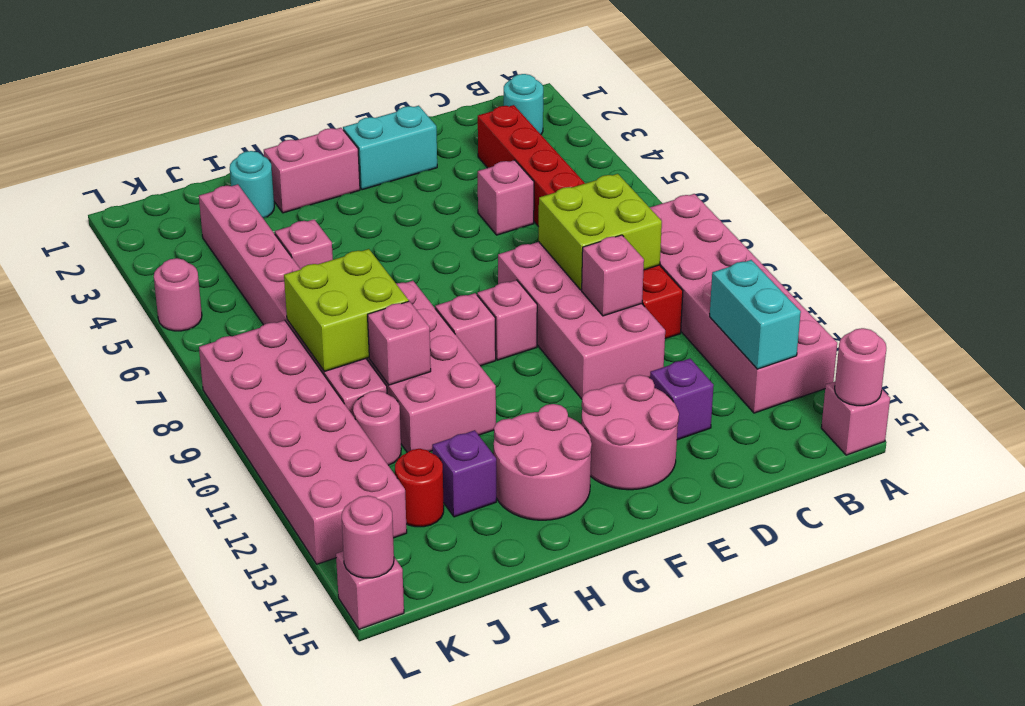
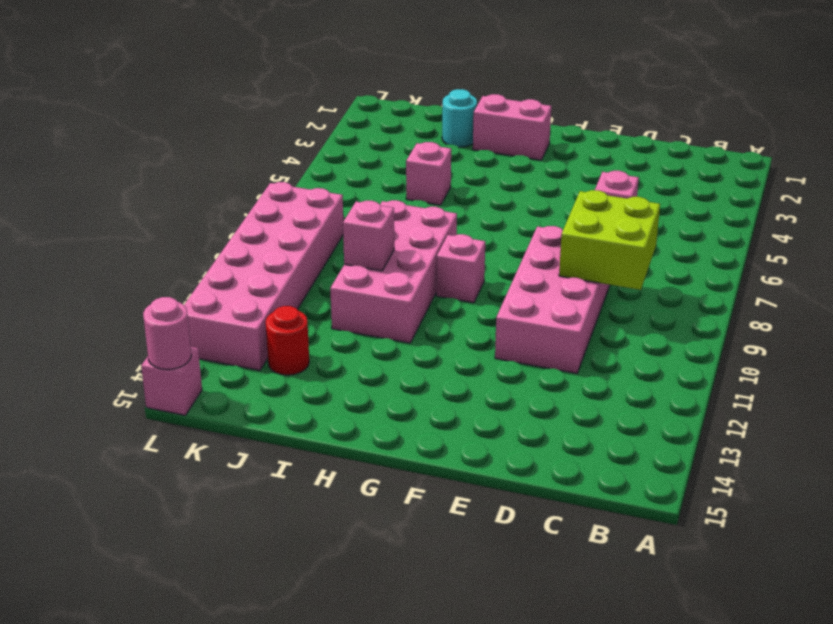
none -> pink brick A8:B13 level 1
none -> pink brick A15 level 1
none -> cyan round brick B2 level 1
none -> red brick C3:C10 level 1

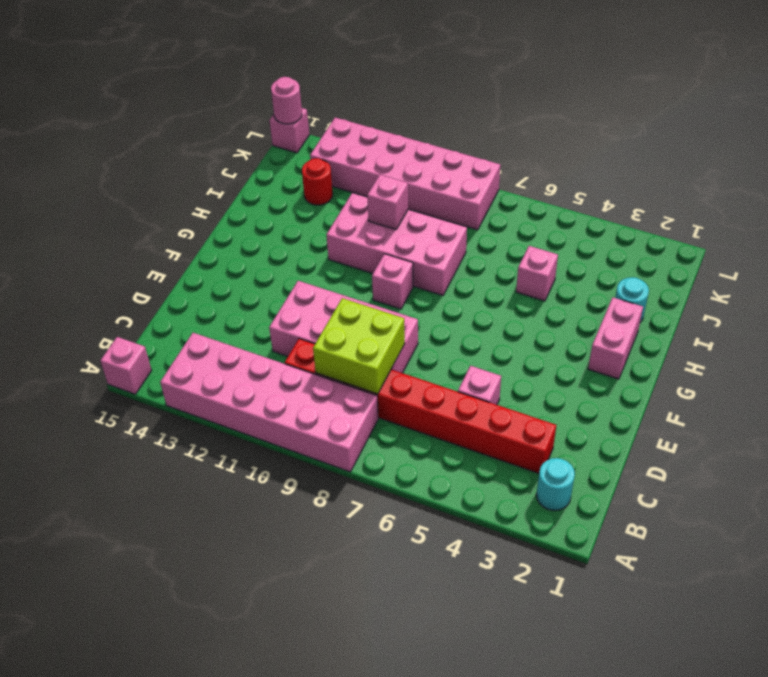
none -> purple brick D13 level 1
none -> cyan brick E2:F2 level 1
none -> pink round brick E13:F14 level 1
none -> pink brick F9 level 1

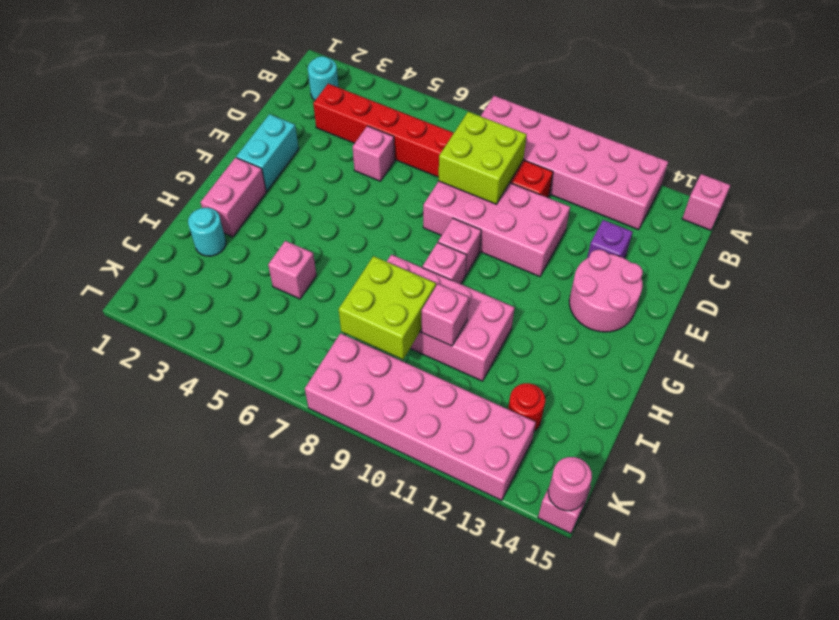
none -> pink round brick G13:H14 level 1
none -> purple brick I13 level 1
none -> pink brick J3:J10 level 1
none -> pink round brick J11 level 1

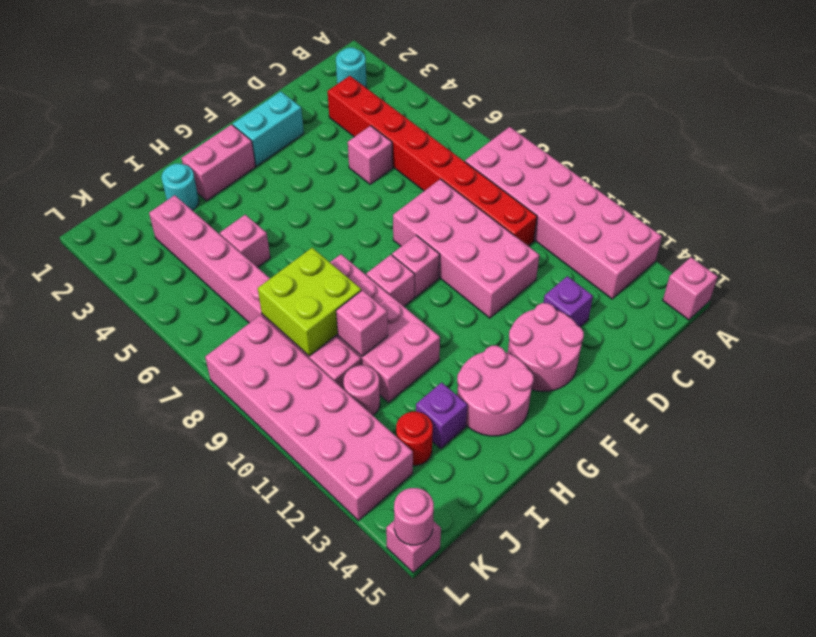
none -> pink round brick L5 level 1
none -> pink round brick A15 level 2
none -> cyan brick B12:B13 level 2
none -> lime brick C8:D9 level 2

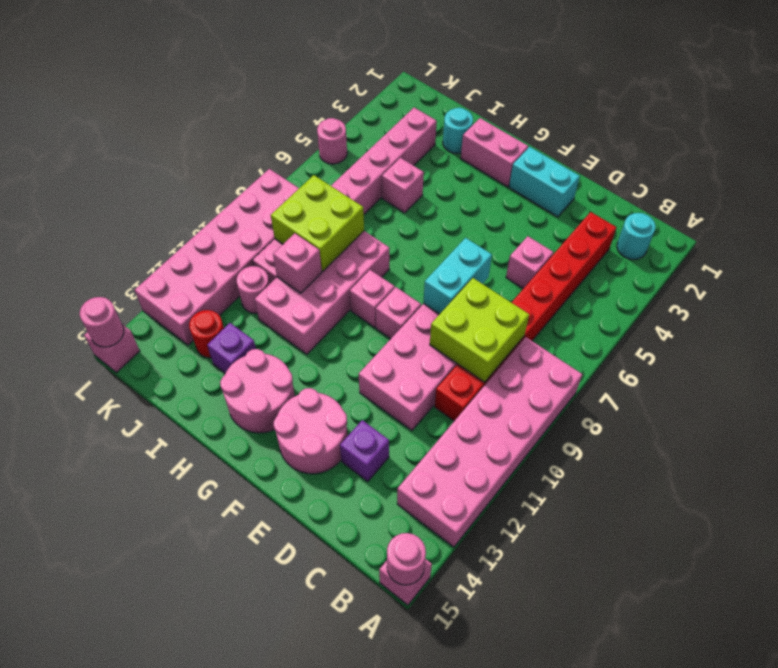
cyan brick E7:E8 level 2 -> cyan brick B12:B13 level 2
none -> pink brick D10 level 2

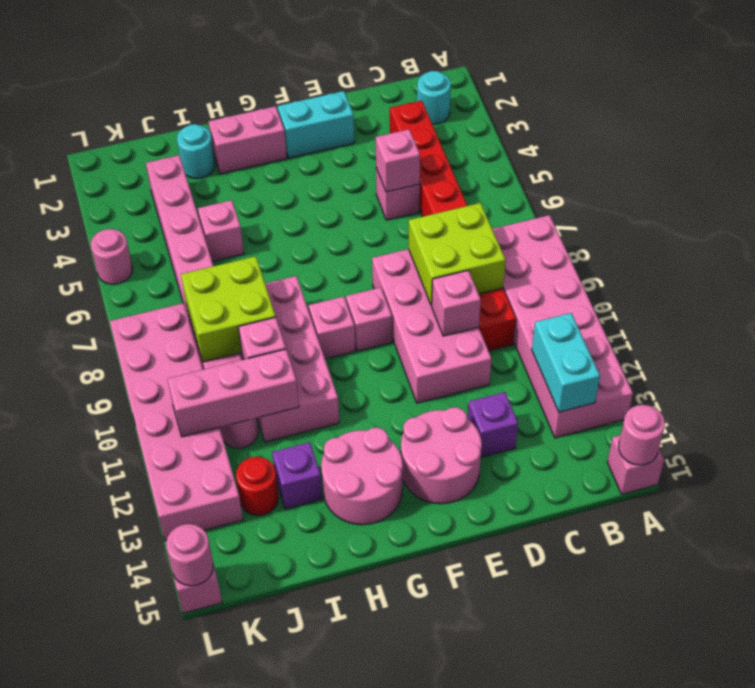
pink brick D5 level 2 -> none
pink brick I11:K11 level 2 -> none

